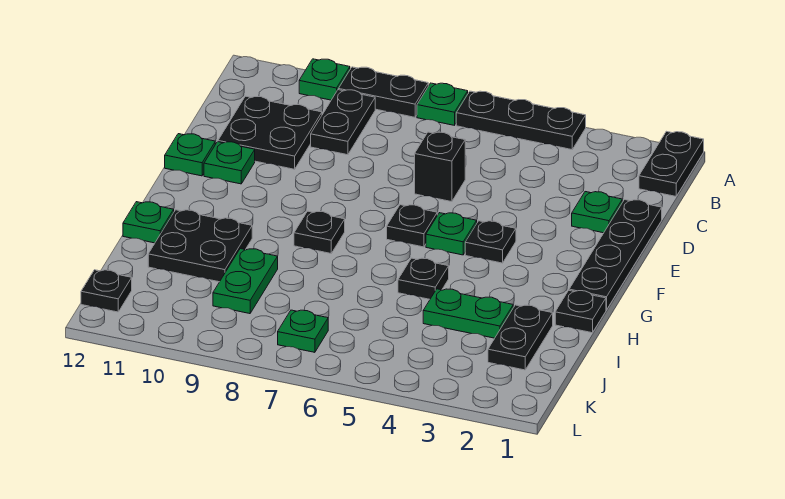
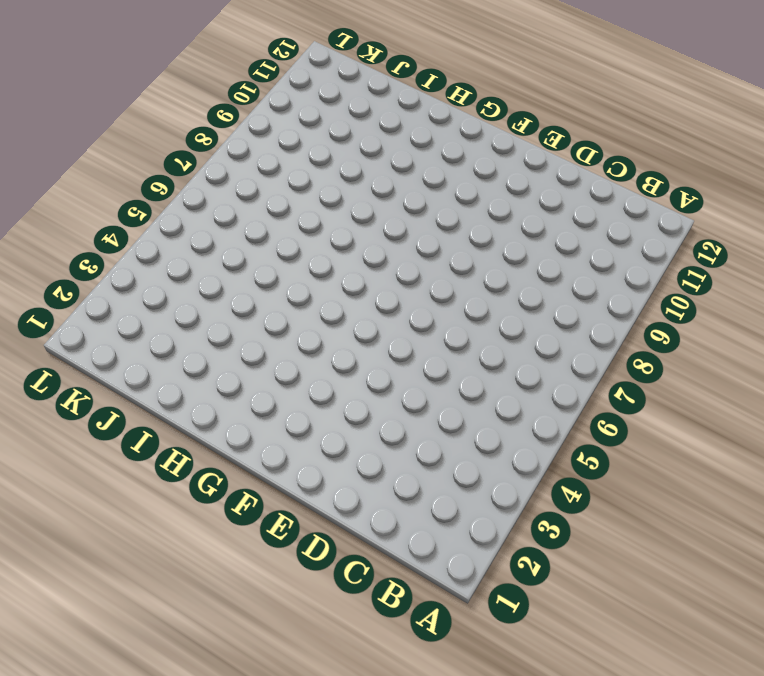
none -> black plate A1:B1 level 1
none -> black plate A4:A6 level 1
none -> green plate A7 level 1

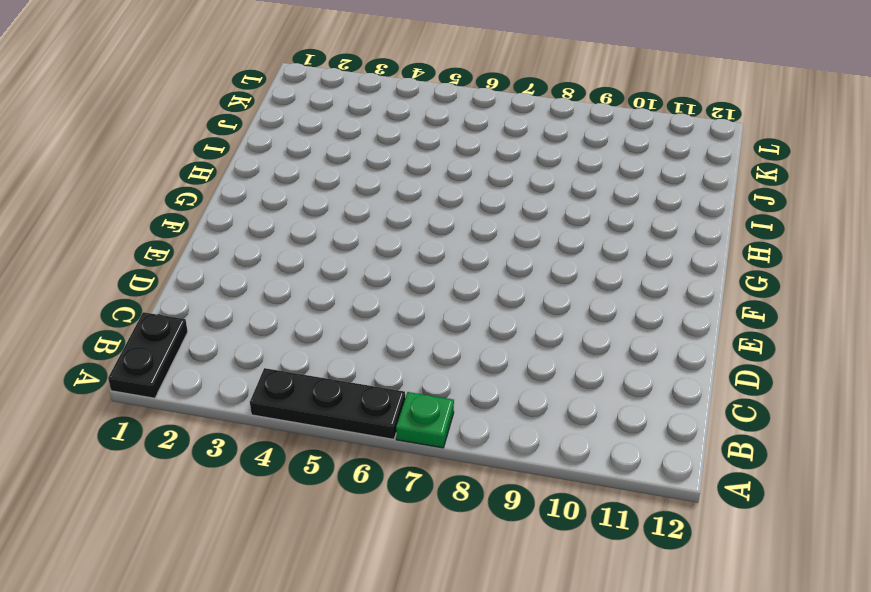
none -> black plate A8:A9 level 1
none -> green plate A10 level 1
none -> black plate B9:C9 level 1

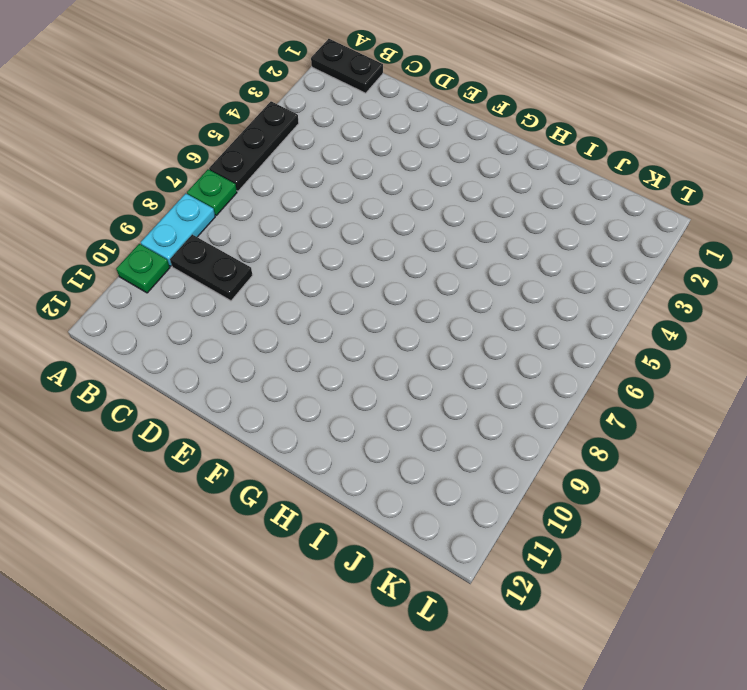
cyan plate A8:A9 level 1 -> black plate A8:A9 level 1
none -> black plate C10:D11 level 1
none -> black plate D1:G1 level 1
none -> green plate D2 level 1

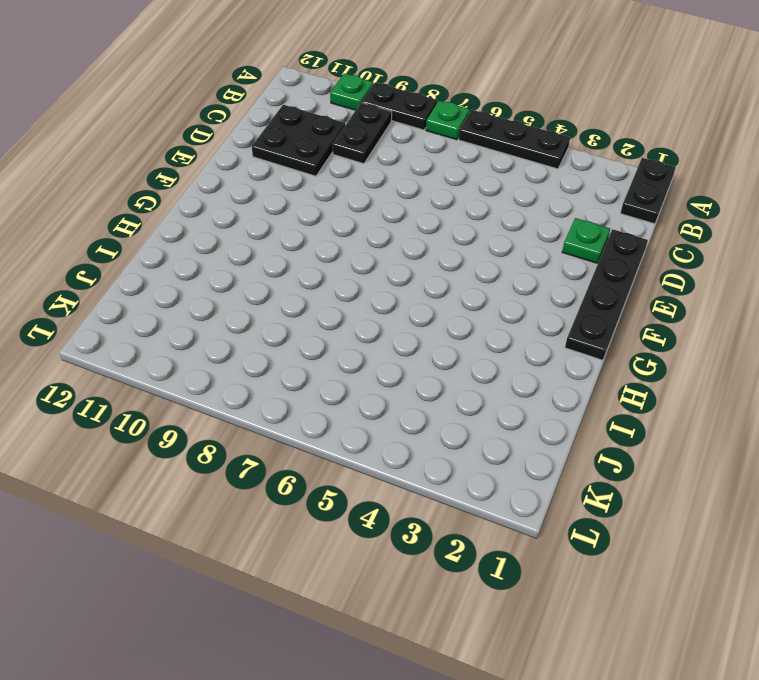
none -> black brick D6 level 1
none -> green plate E11 level 1
none -> green plate E12 level 1

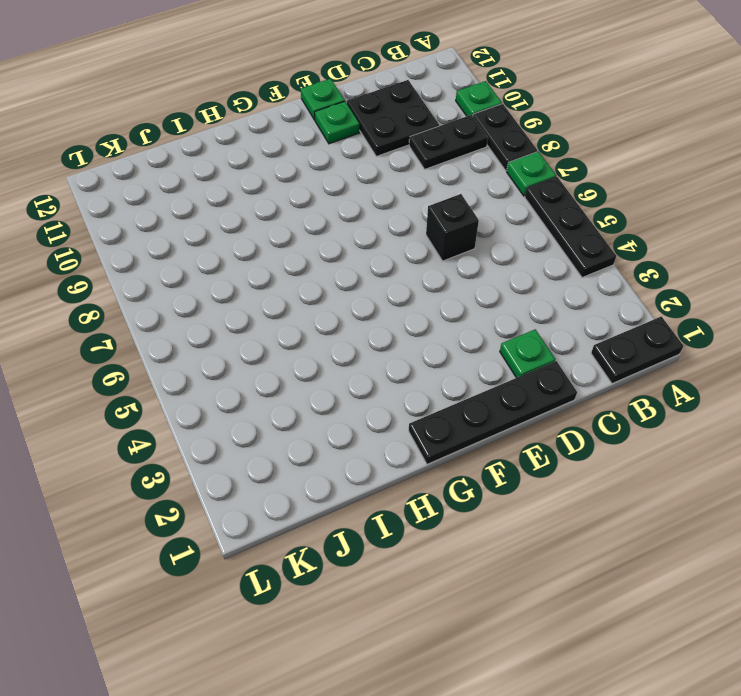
none -> black plate F4 level 1
none -> green plate F5 level 1
none -> black plate F6 level 1

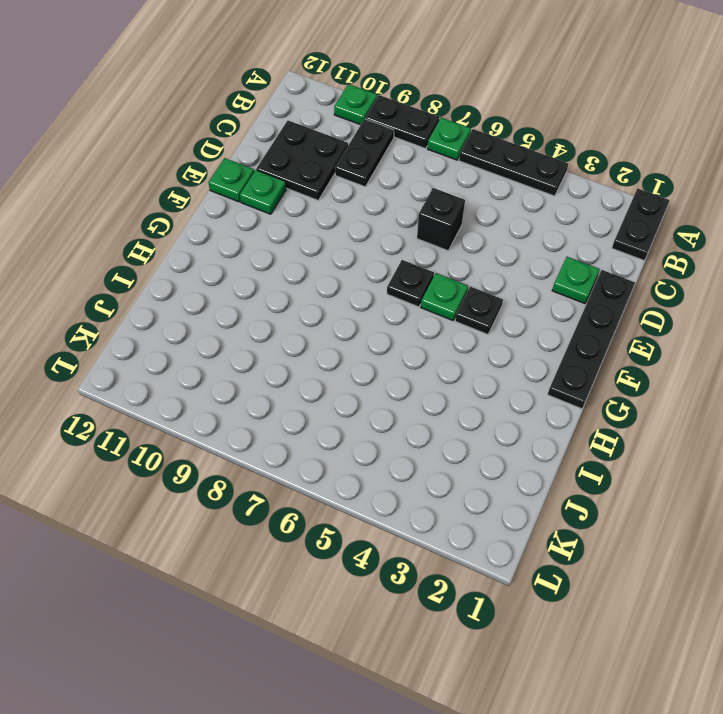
none -> black plate G8 level 1
none -> black plate H1 level 1
none -> black plate H5 level 1

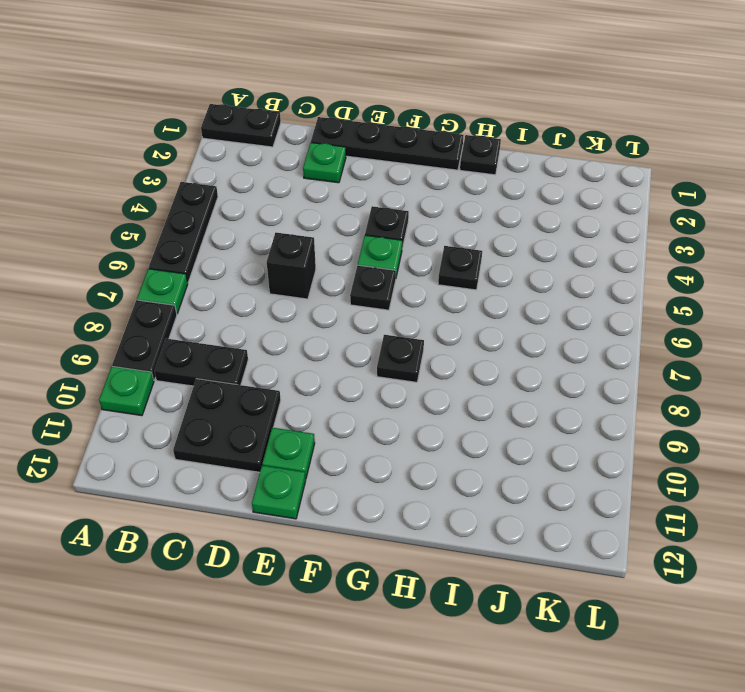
none -> black plate H10:I11 level 1
none -> green plate H12 level 1
none -> black plate I2:J2 level 1

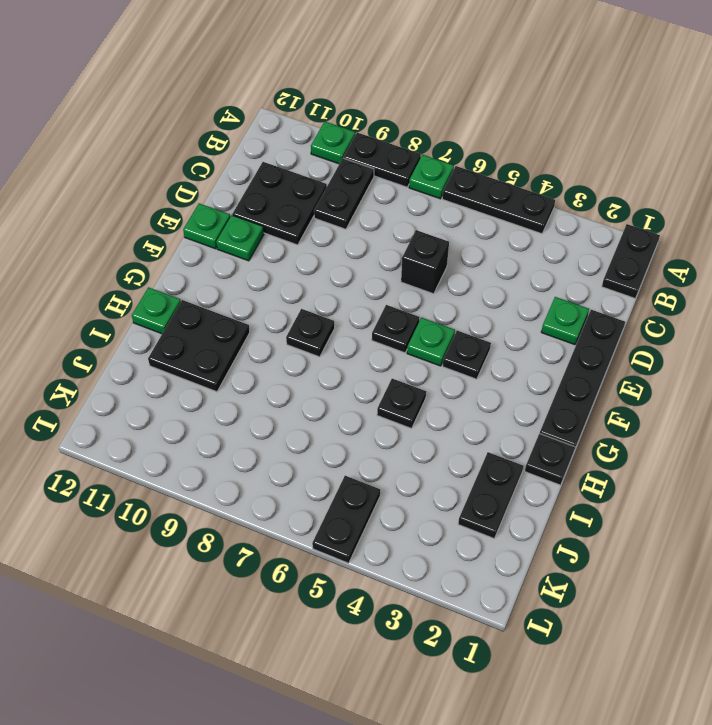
black plate K5:L5 level 1 -> none
none -> green plate I3:I4 level 1
none -> green plate I9:J9 level 1
none -> green plate K7 level 1

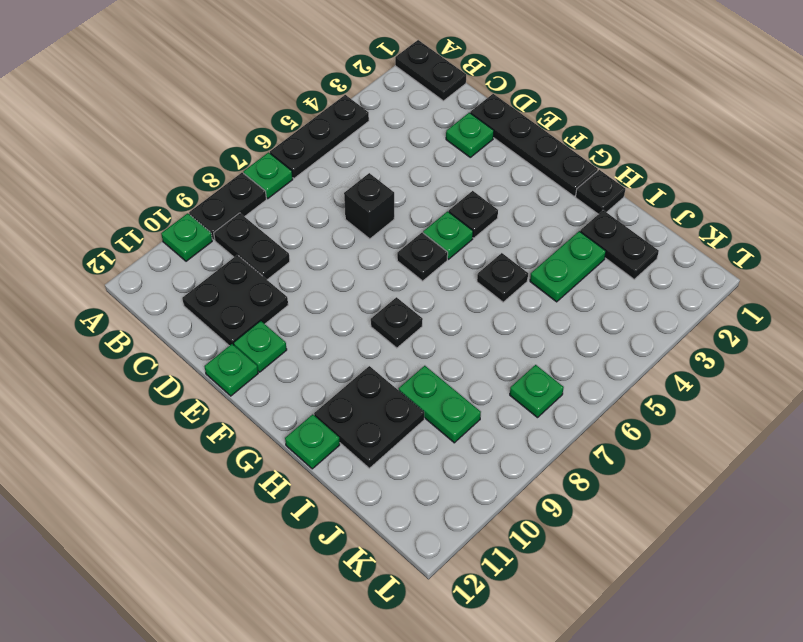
none -> black plate K12 level 1

